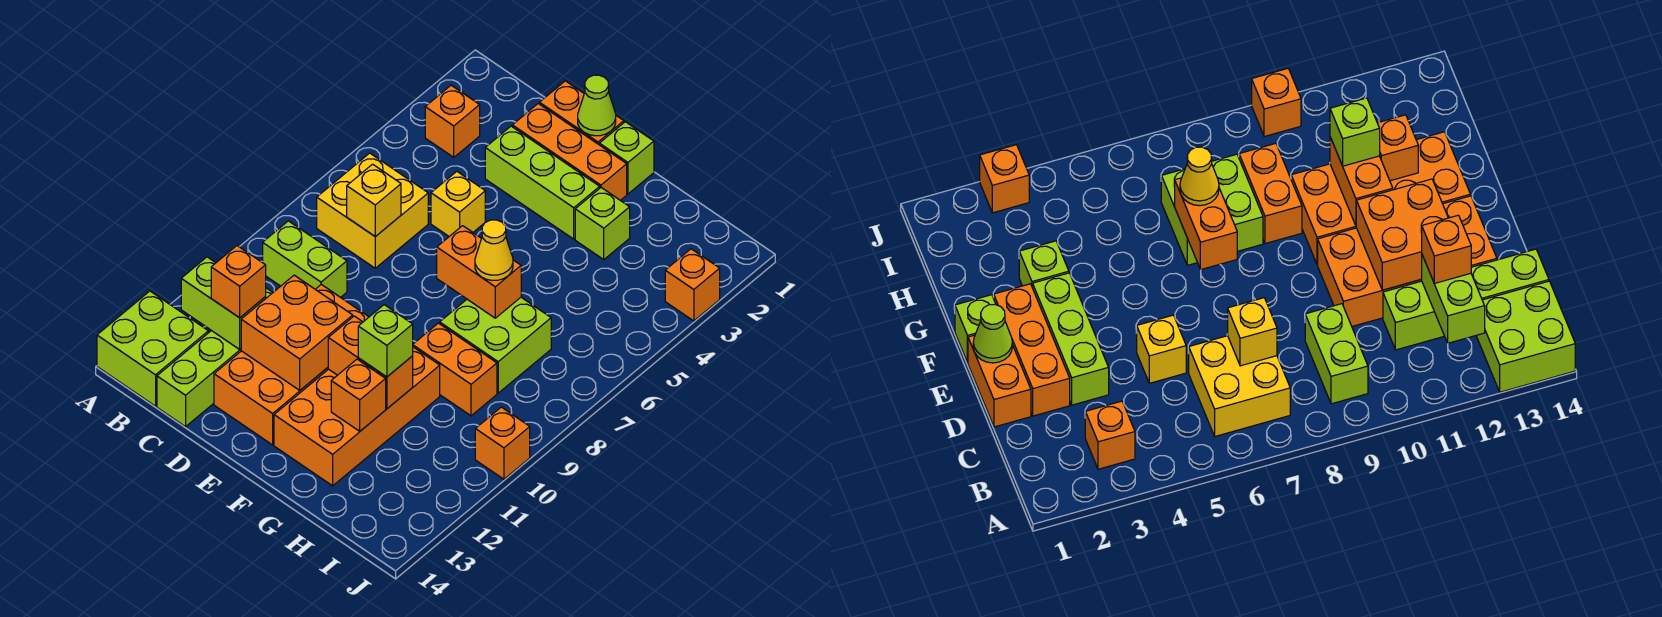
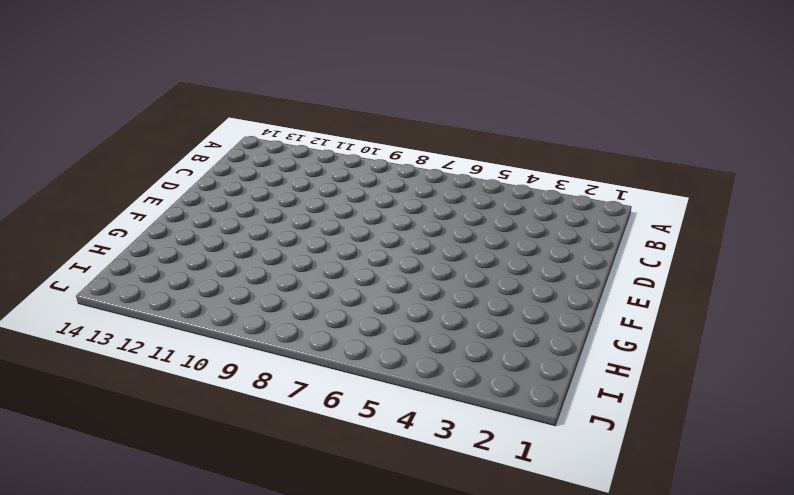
none -> lime brick A13:B14 level 1
none -> orange brick B3 level 1
none -> yellow brick B6:C7 level 1

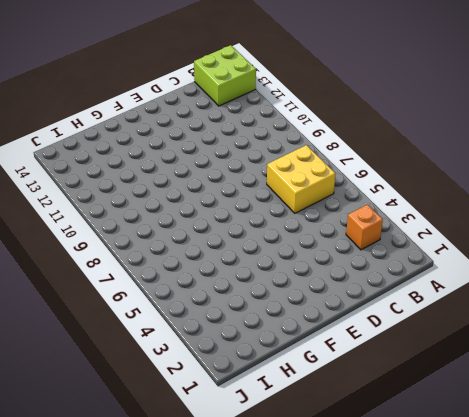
none -> lime brick B9:C9 level 1
none -> lime brick C11:C14 level 1
none -> orange brick D1:E1 level 1

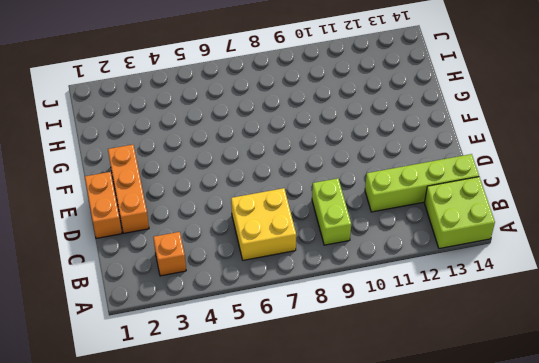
none -> lime brick D3:F3 level 1
none -> yellow brick D5 level 1
none -> orange brick D10:E13 level 1

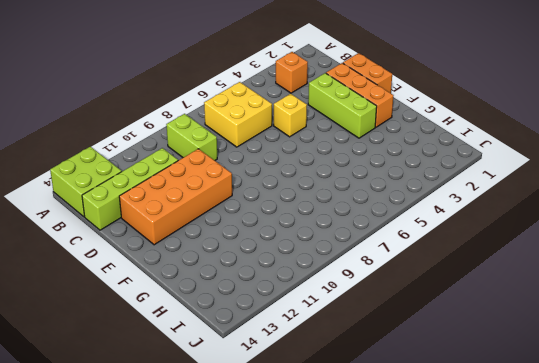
none -> lime brick F1 level 1
none -> orange brick F10:G13 level 1
none -> lime brick G3 level 1

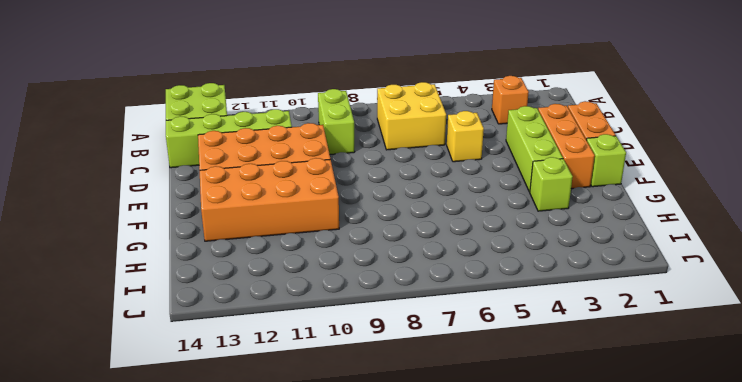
none -> lime brick G7:H8 level 1
none -> orange brick G9:H9 level 1
none -> orange brick J3 level 1

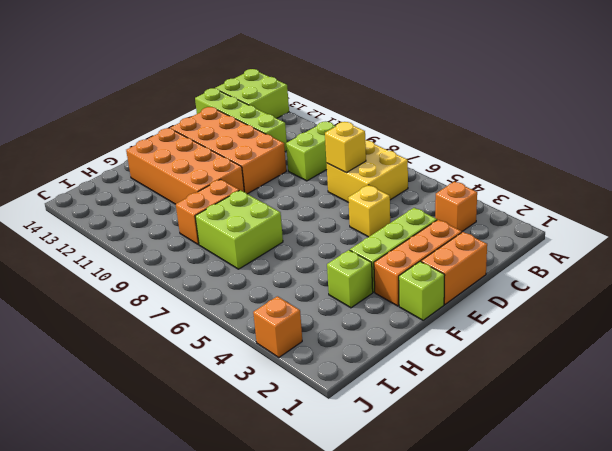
none -> orange brick J10 level 1
none -> lime brick B12:C12 level 2
none -> orange brick D11:E12 level 2

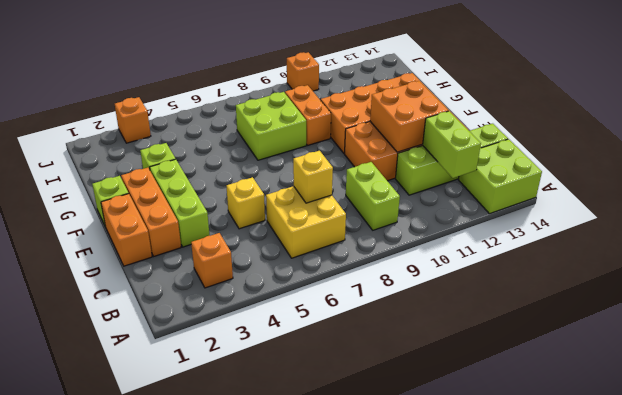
none -> lime cone E1 level 2
none -> orange brick F7:G7 level 2
none -> orange brick F11:G11 level 2

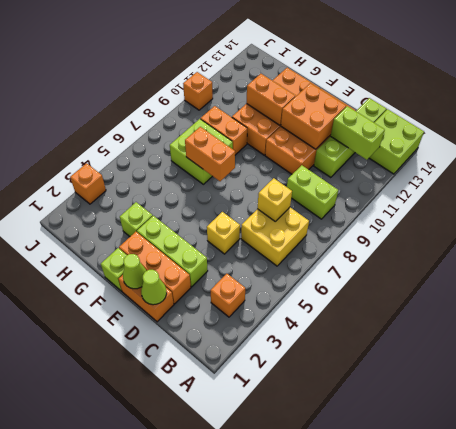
lime cone D1 level 2 -> none
none -> orange brick G12 level 2
none -> orange brick C12 level 3
none -> yellow cone G7 level 3

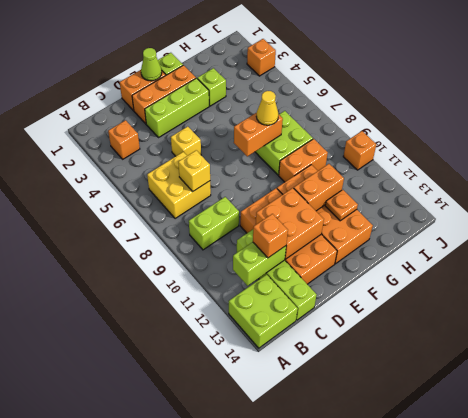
orange plate G12 level 2 -> orange brick G12 level 2
none -> lime brick G11 level 3

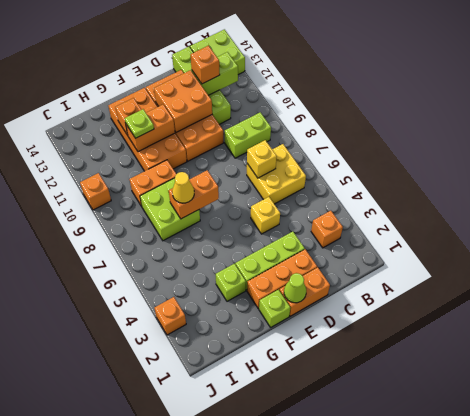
lime plate G11 level 3 -> lime brick G11 level 3

